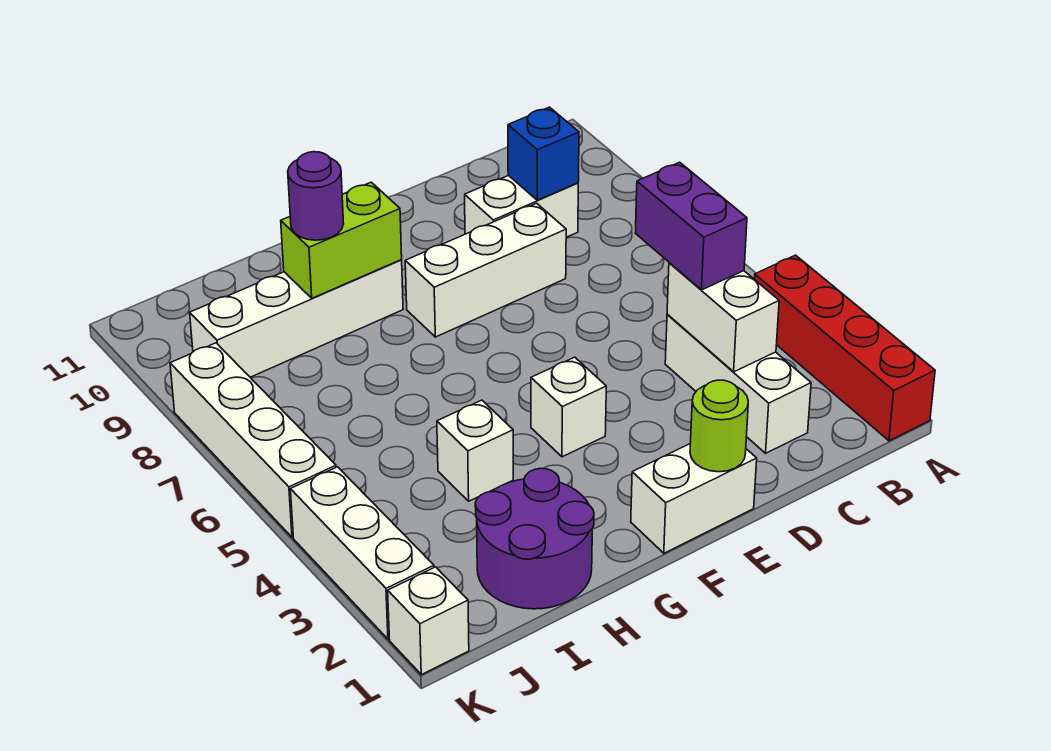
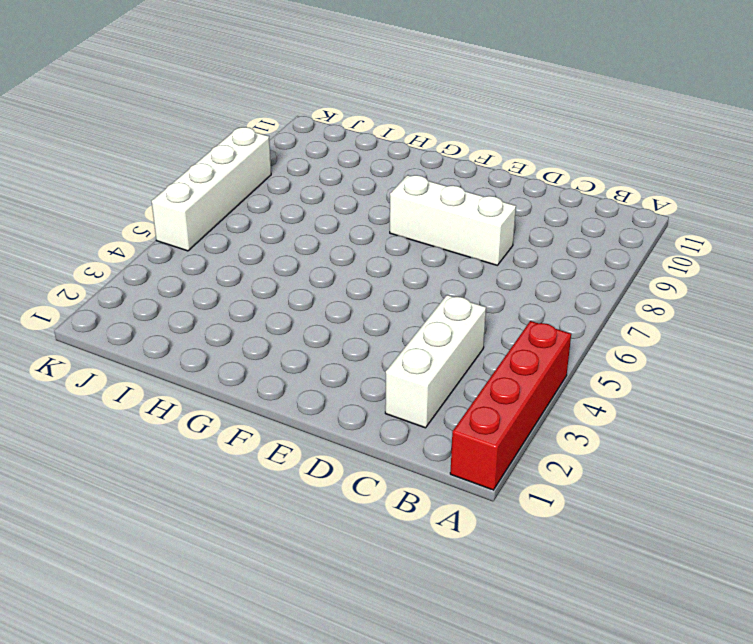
none -> white brick C9:D9 level 1
none -> white brick E1:F1 level 1
none -> white brick F4 level 1

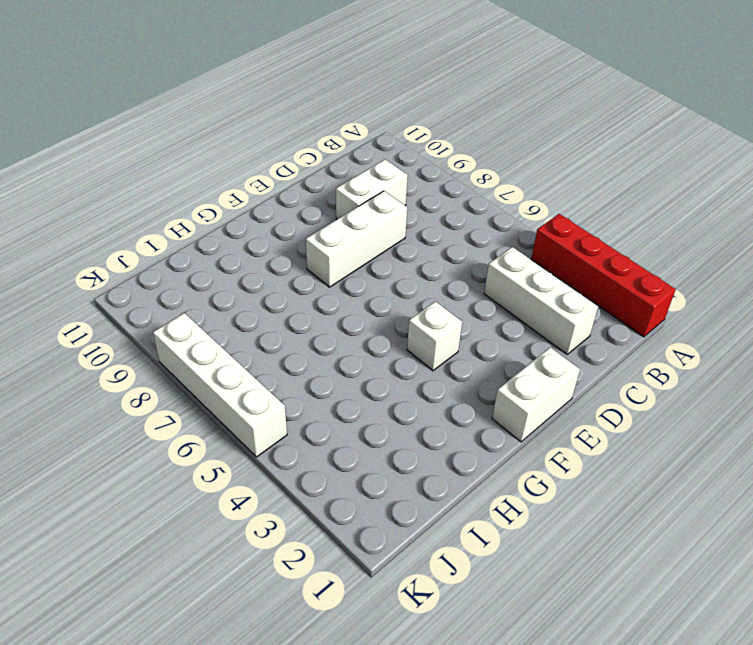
none -> white brick G9:J9 level 1
none -> purple round brick H1:I2 level 1
none -> white brick H4 level 1

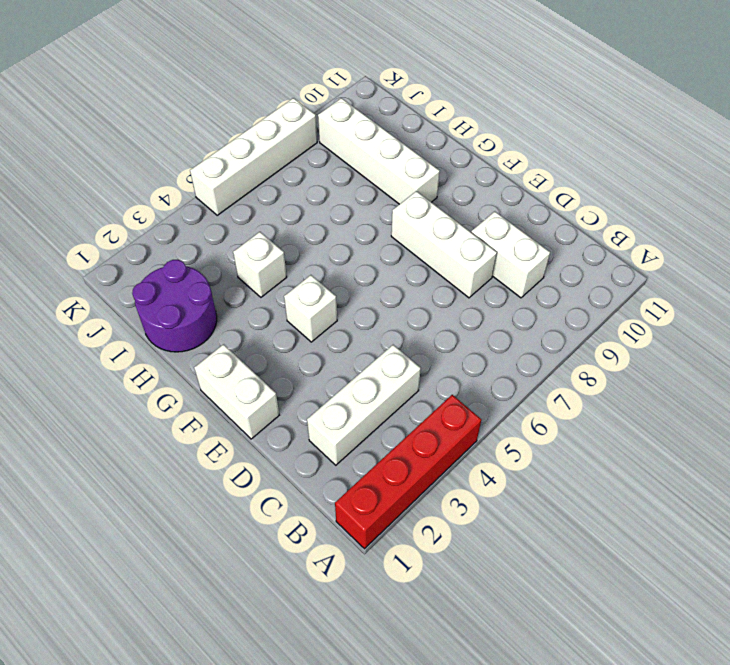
none -> white brick K1 level 1
none -> white brick K2:K4 level 1
none -> white brick C3:C4 level 2

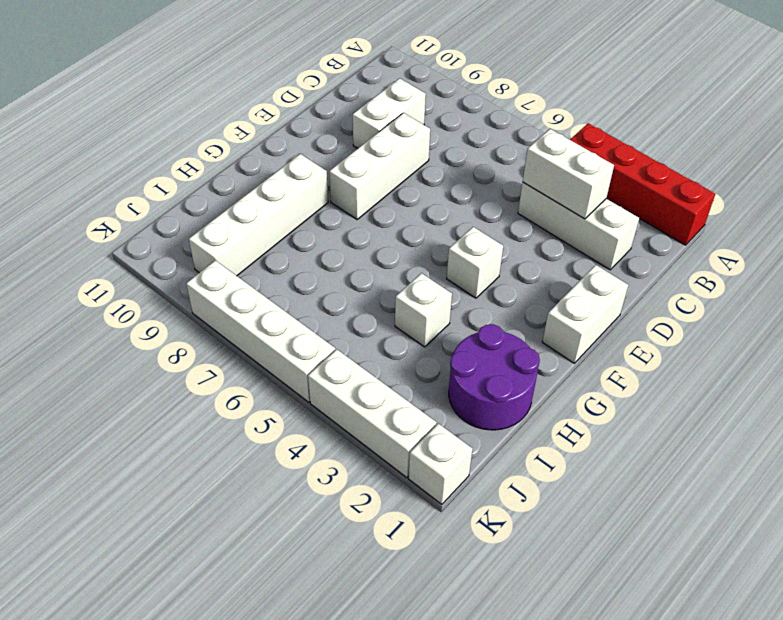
none -> blue brick C9 level 2
none -> lime round brick E1 level 2
none -> lime brick G9:H9 level 2

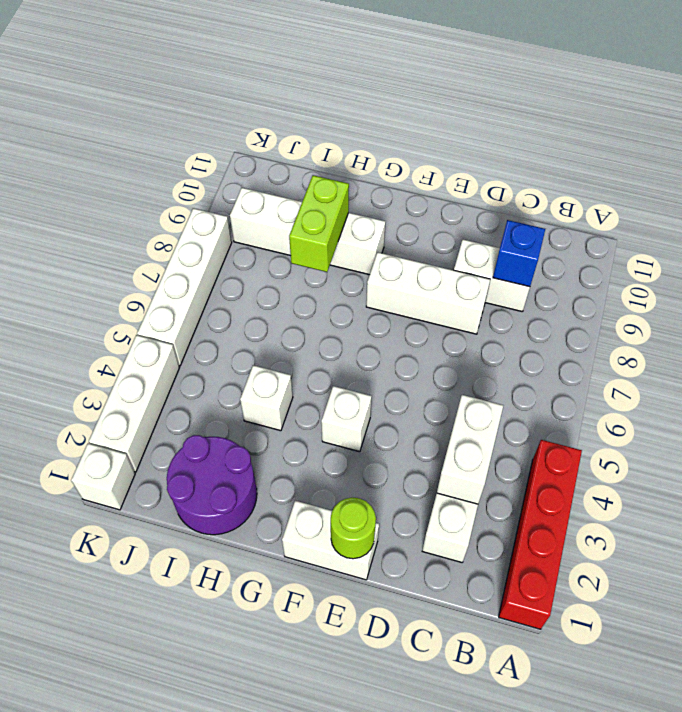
lime brick H8:H9 level 2 -> lime brick G9:H9 level 2
none -> purple brick C4:C5 level 3
none -> purple round brick H9 level 3

